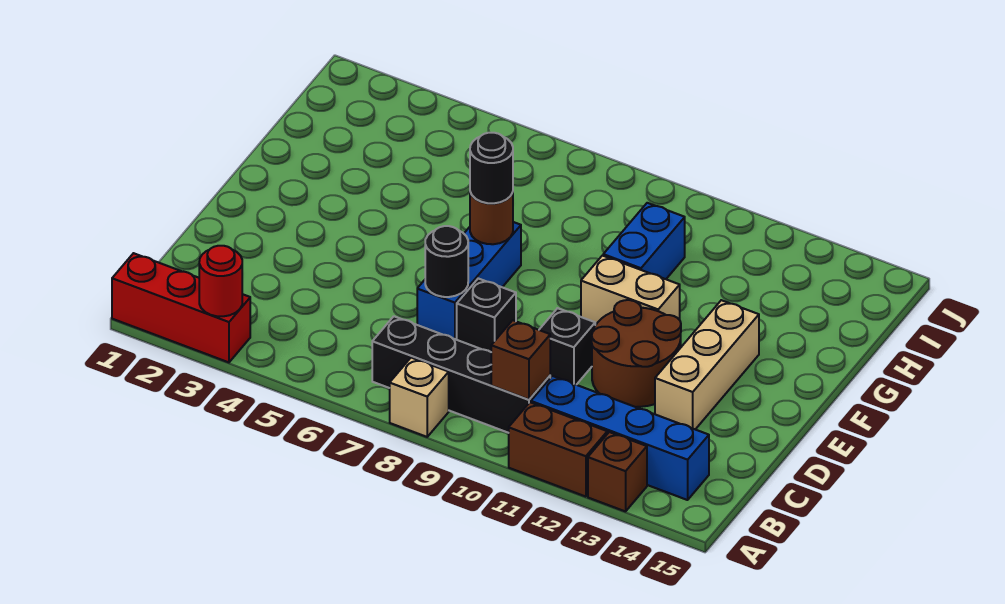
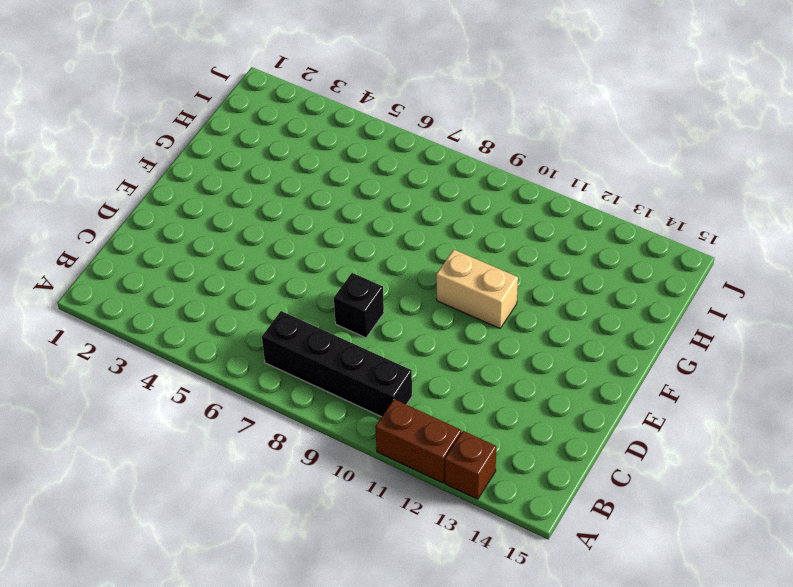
none -> red brick A1:A3 level 1
none -> tan brick A8 level 1
none -> blue brick B11:B14 level 1

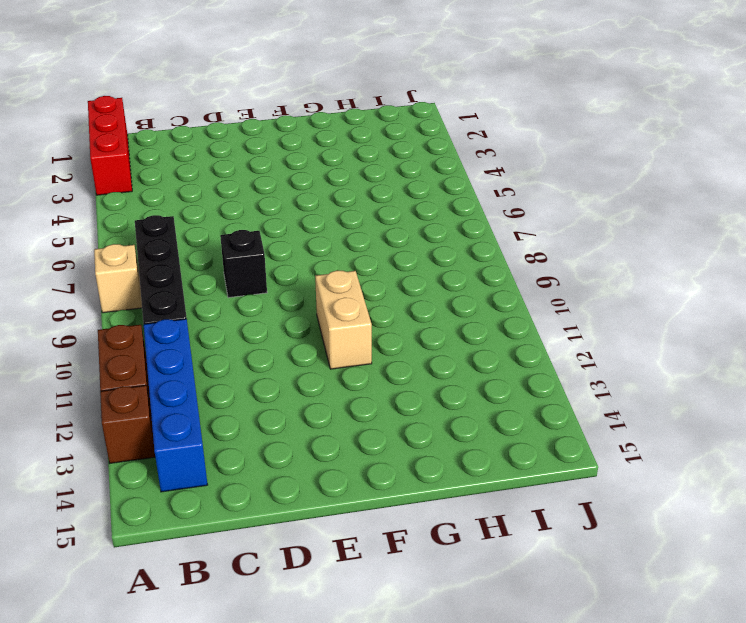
none -> blue brick D7:F7 level 1
none -> black brick D10 level 1
none -> brown round brick D11:E12 level 1

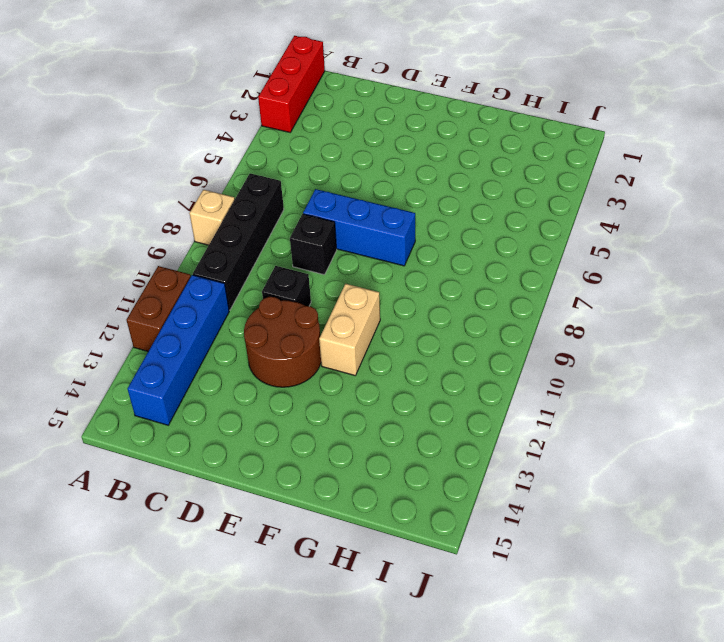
none -> brown brick A13 level 1
none -> tan brick D13:F13 level 1
none -> blue brick G10:H10 level 1

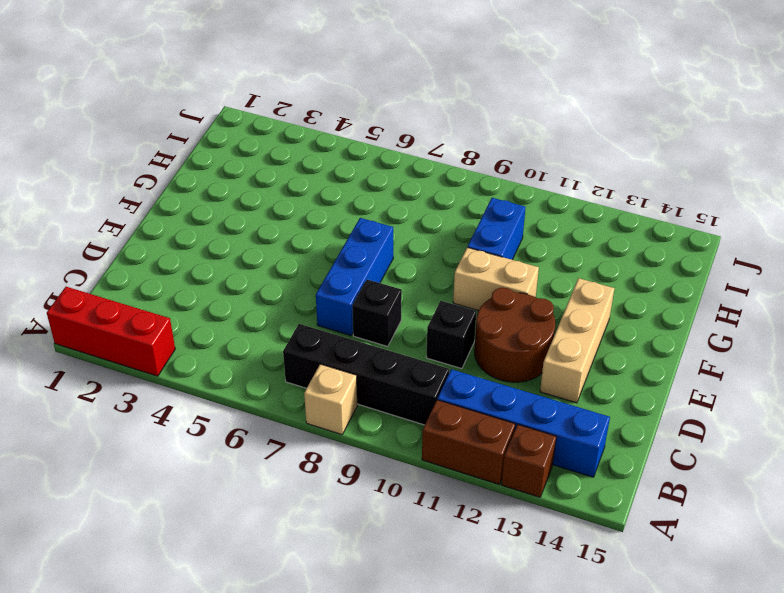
none -> red round brick A3 level 2
none -> brown brick B10 level 2
none -> black round brick D7 level 2

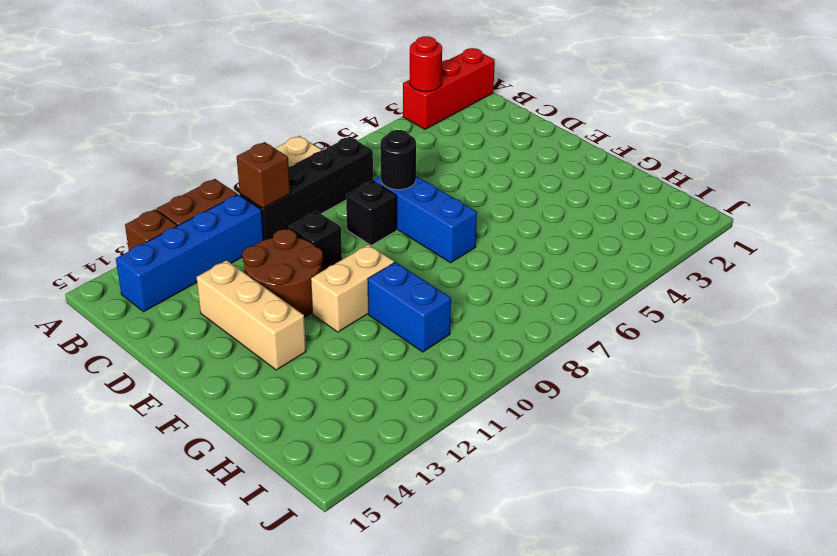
none -> brown round brick F7 level 2
none -> black round brick F7 level 3

